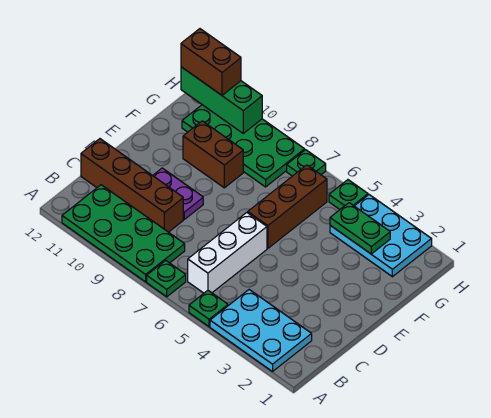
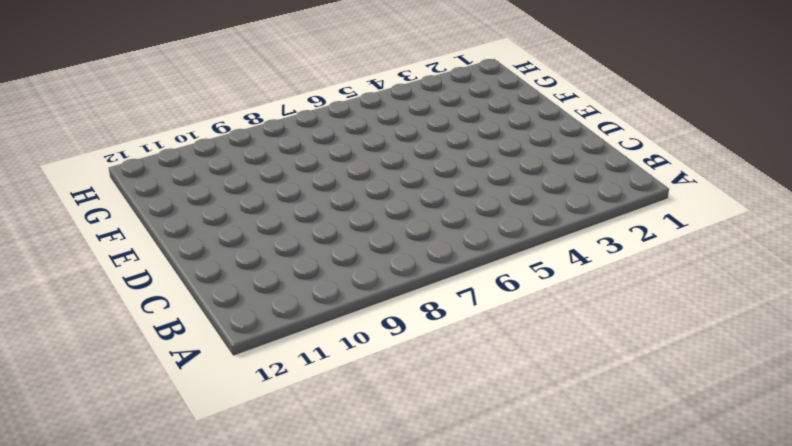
none -> cyan plate A2:B4 level 1
none -> green plate A5 level 1
none -> green plate A7 level 1

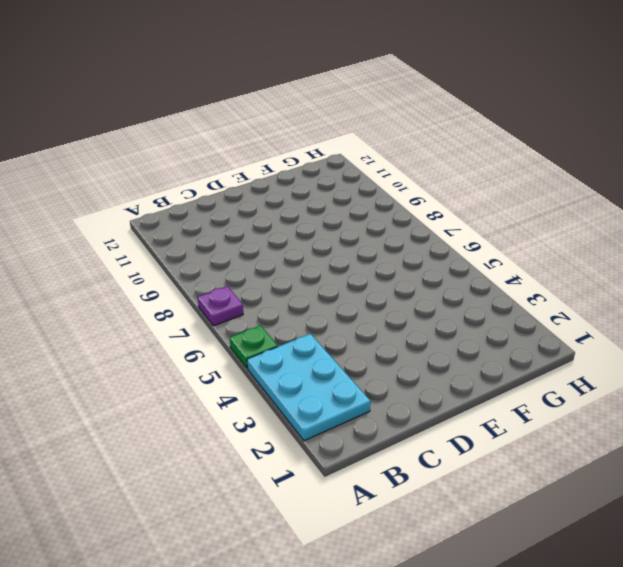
purple plate A7 level 1 -> green plate A7 level 1
none -> green plate A8:B11 level 1
none -> white brick B6:D6 level 1
none -> brown brick C9:C12 level 1

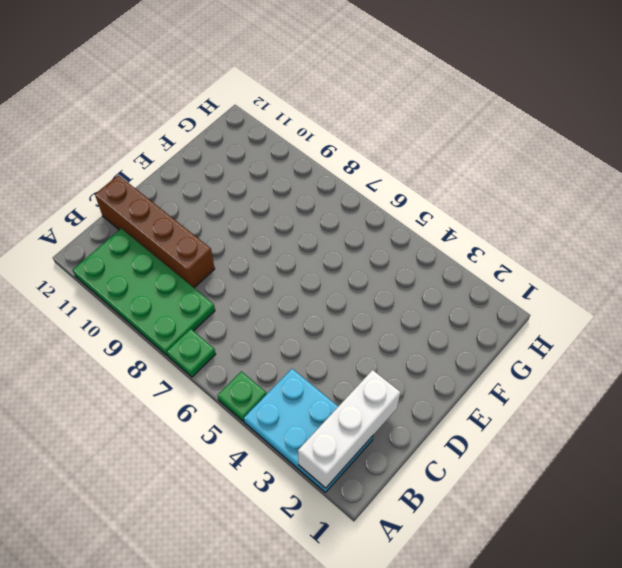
white brick A2:C2 level 2 -> white brick B6:D6 level 1
none -> purple plate D9:D10 level 1
none -> brown brick E6:G6 level 1
none -> brown brick F9:F10 level 1

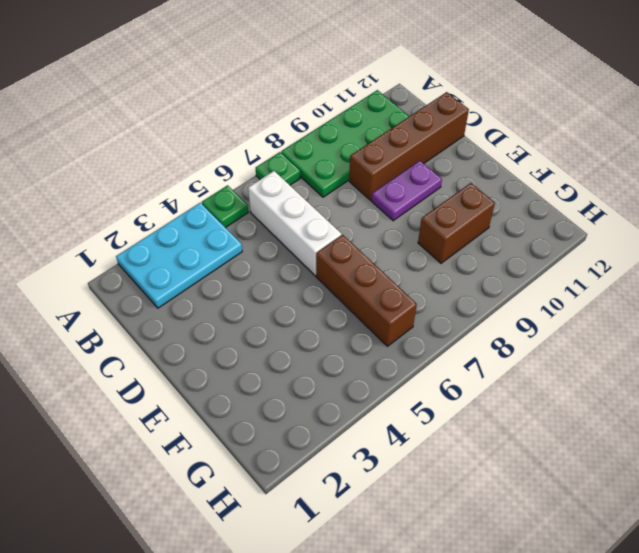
none -> cyan plate G2:H4 level 1
none -> green plate G8:H11 level 1
none -> green plate H5 level 1

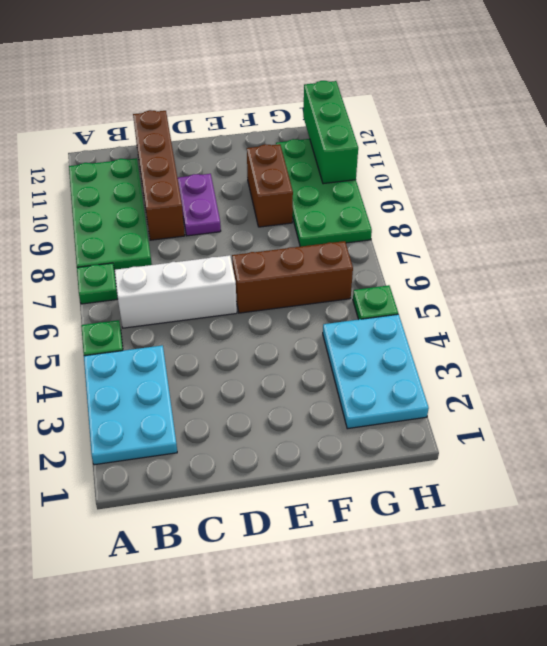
none -> green plate H7 level 1
none -> green plate G3:G4 level 2
none -> brown brick H11:H12 level 3

